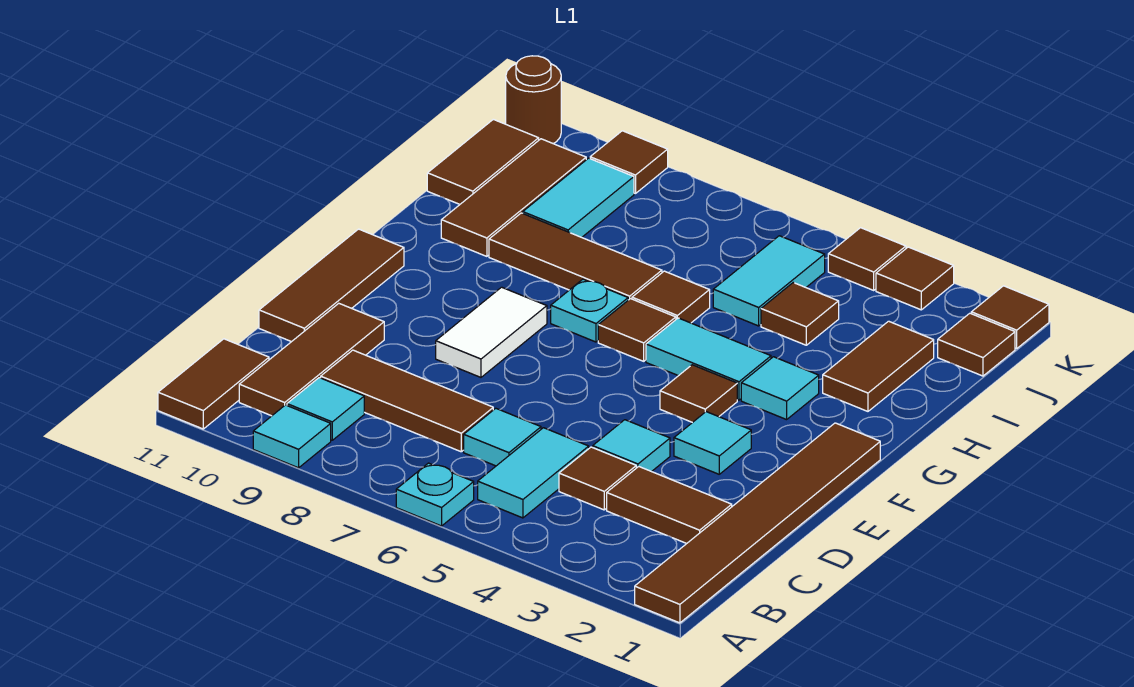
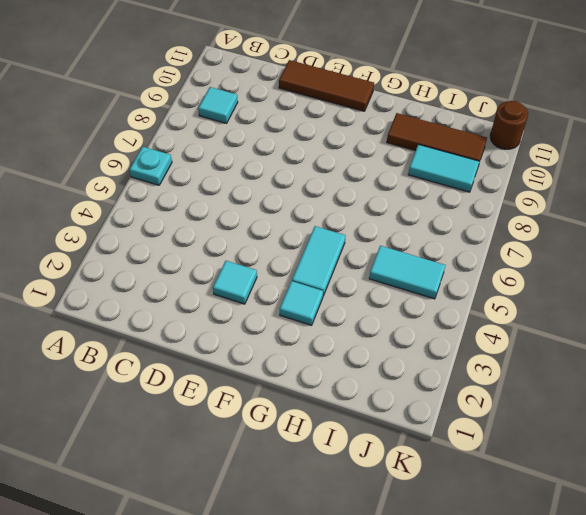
none -> brown tile A1:F1 level 1
none -> cyan tile A9 level 1
none -> brown tile A11:B11 level 1
none -> cyan tile B5:C5 level 1

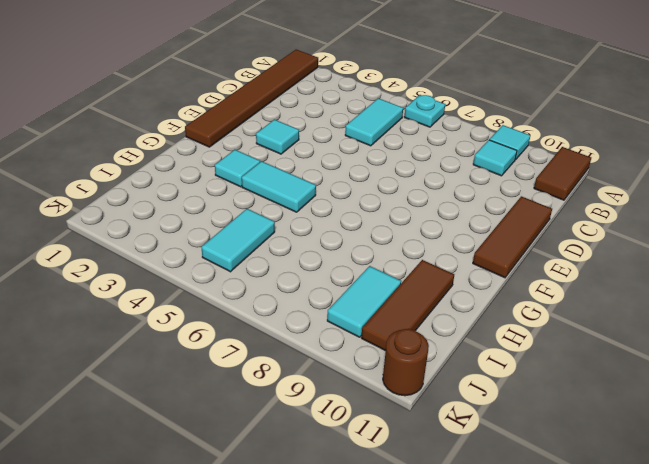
none -> brown tile B10:D10 level 1
none -> brown tile C2:C3 level 1
none -> brown tile C4 level 1
none -> cyan tile C6 level 1

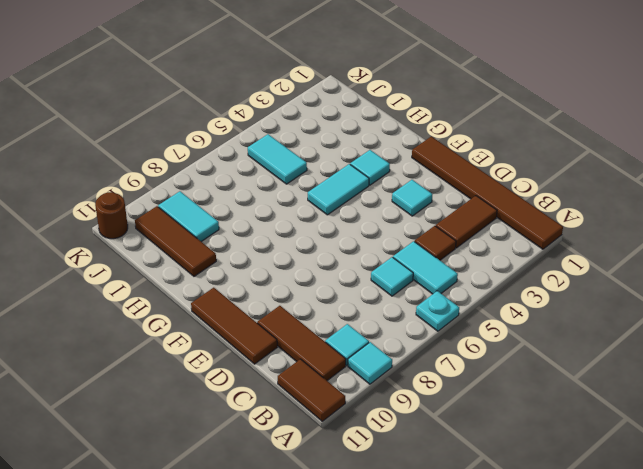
none -> brown tile C7:C9 level 1
none -> cyan tile D4 level 1
none -> white tile E8:F8 level 1
none -> brown tile F4 level 1

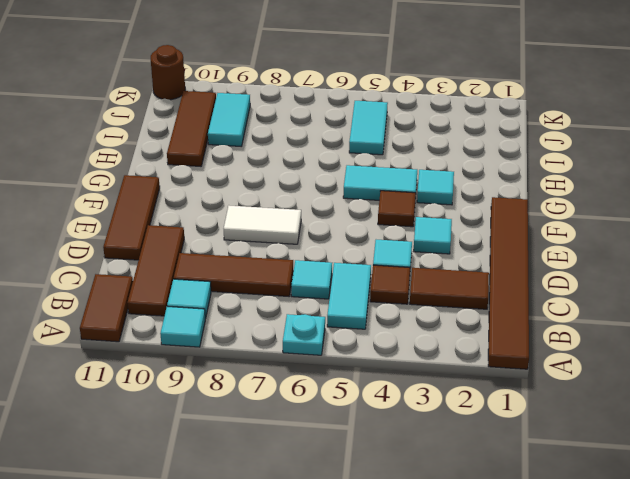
white tile E7:E8 level 1 -> white tile E8:F8 level 1
none -> brown tile G6 level 1
none -> cyan plate G7 level 1
none -> brown tile H2:I2 level 1
none -> brown tile H6 level 1

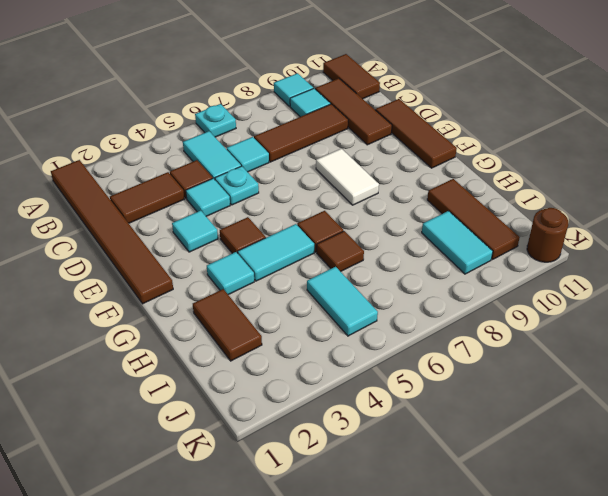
cyan plate D5 level 1 -> cyan plate G7 level 1
none -> brown tile H7:H9 level 1
none -> brown tile I4 level 1
none -> brown tile I11:J11 level 1
none -> brown tile J1 level 1

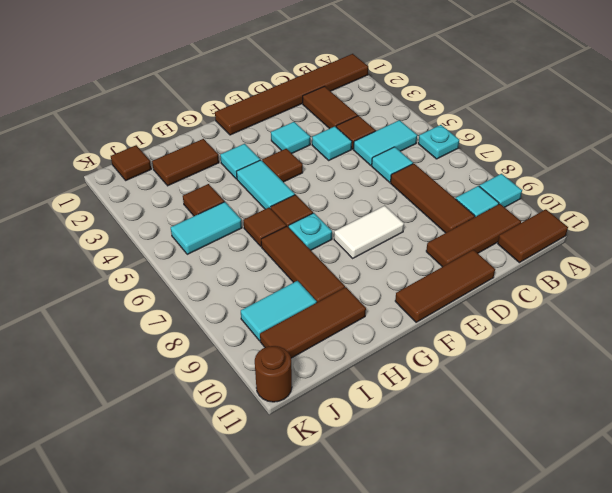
none -> brown tile I11:J11 level 1
none -> brown tile K1 level 1
none -> brown tile K3 level 1
none -> brown tile K4 level 1

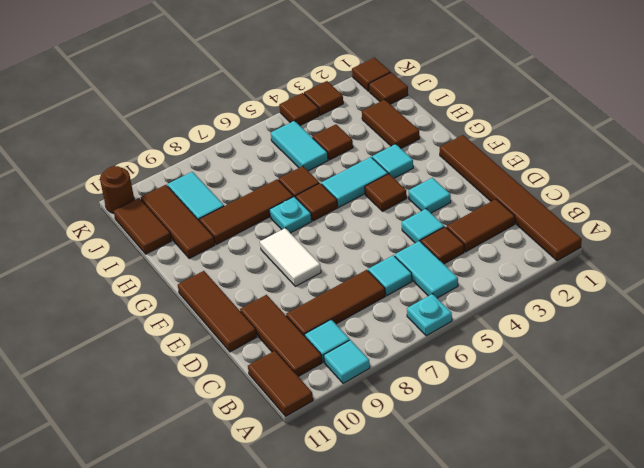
none -> brown tile K9 level 1

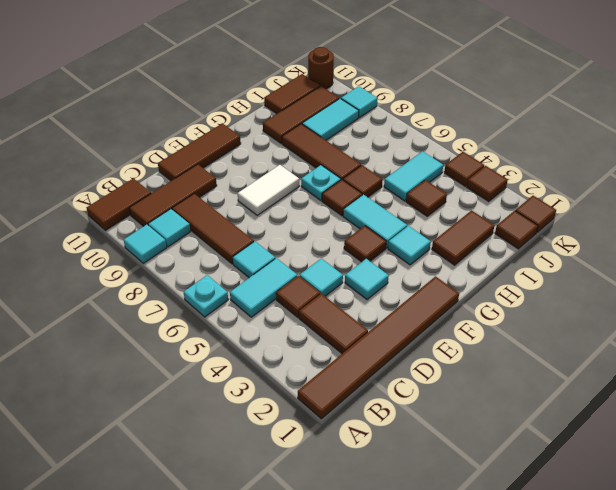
cyan tile K9 level 1 -> brown tile K9 level 1

